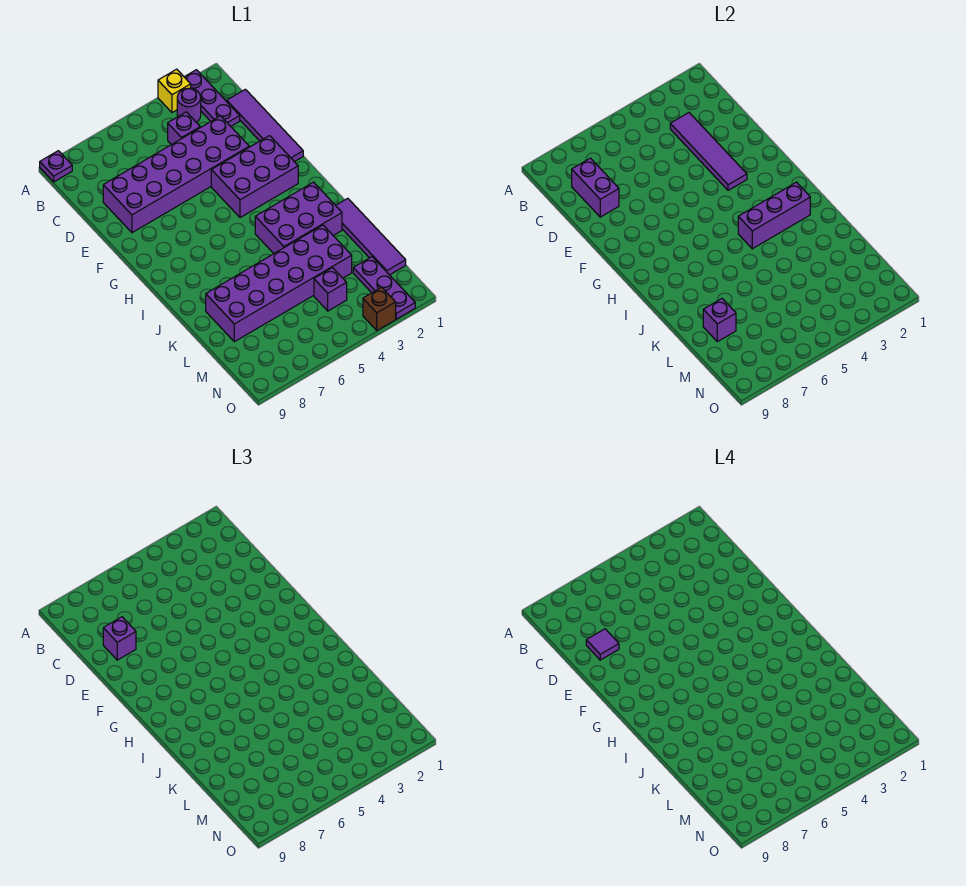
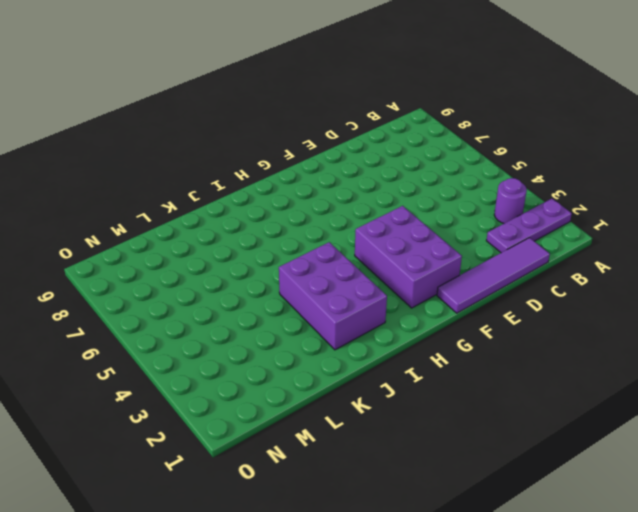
none -> yellow brick A3 level 1
none -> purple plate A9 level 1
none -> purple brick C4 level 1

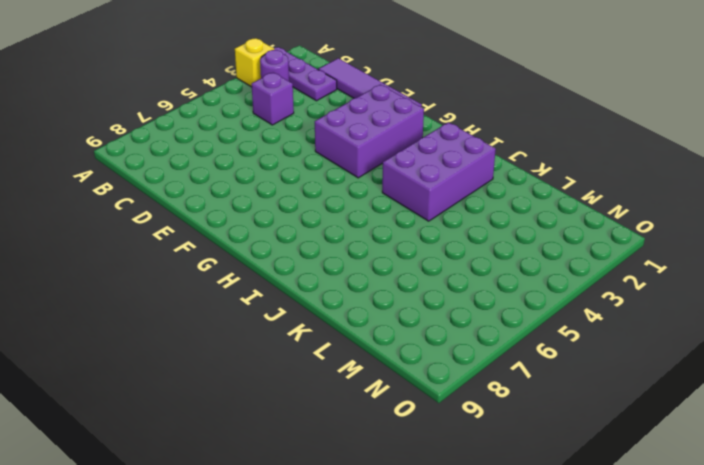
none -> purple plate A9 level 1
none -> purple brick D3:E8 level 1
none -> purple tile J1:M1 level 1

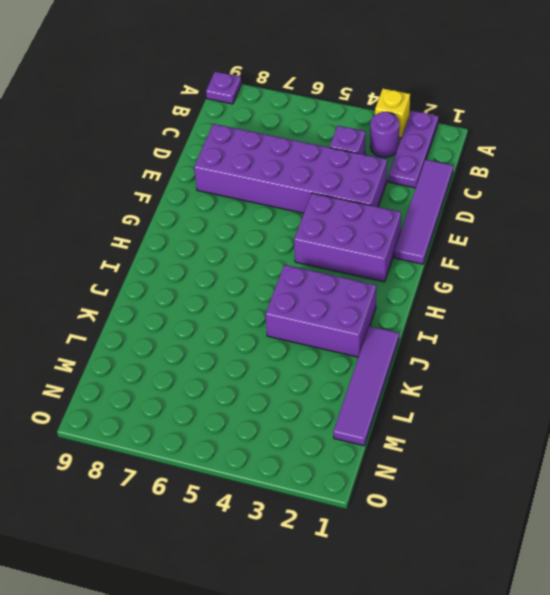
none -> purple brick K3:L8 level 1
none -> purple plate M2:O2 level 1
none -> purple brick M4 level 1

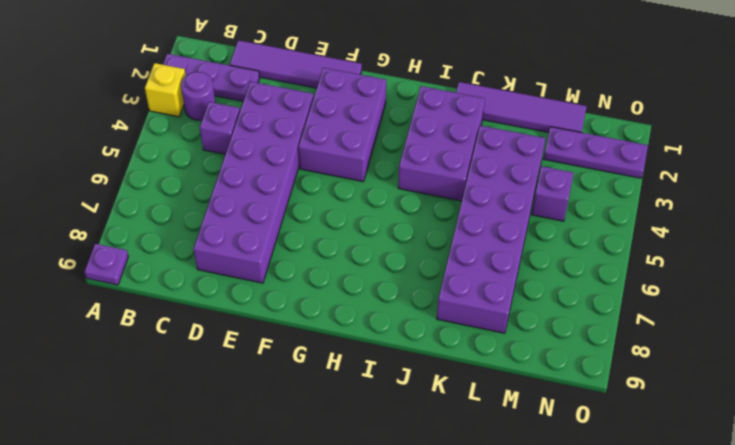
none -> brown brick O3 level 1
none -> purple tile C3:F3 level 2
none -> purple brick C8:D8 level 2

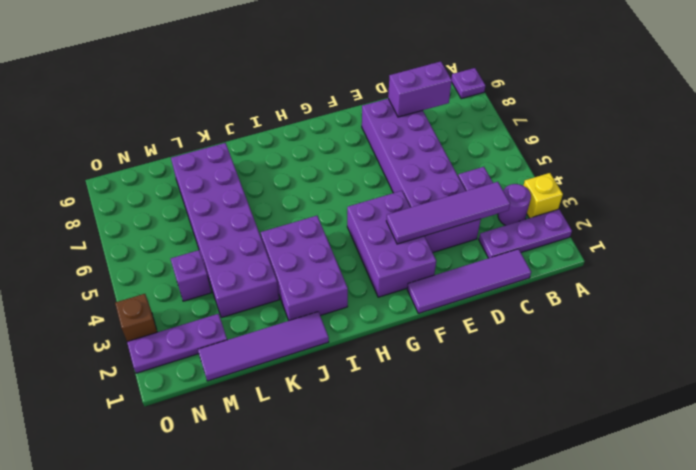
none -> purple brick I2:I4 level 2
none -> purple brick L8 level 2
none -> purple brick D8 level 3

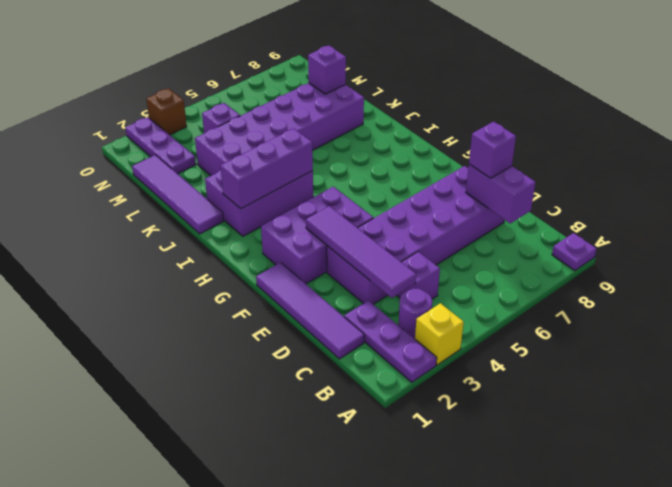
none -> purple tile D8 level 4

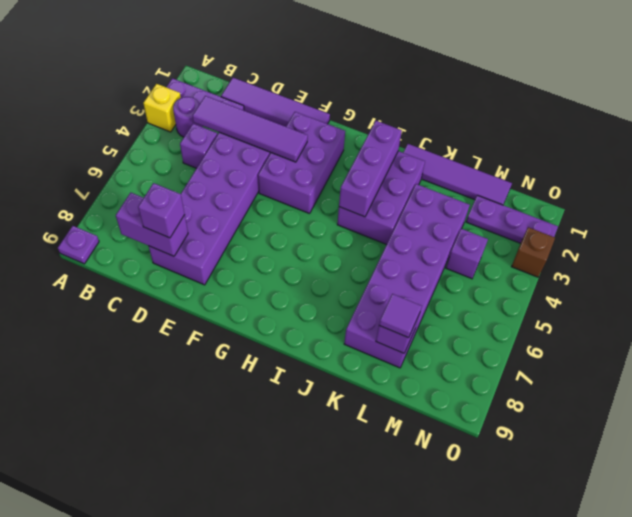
purple tile L8 level 3 -> purple tile D8 level 4

